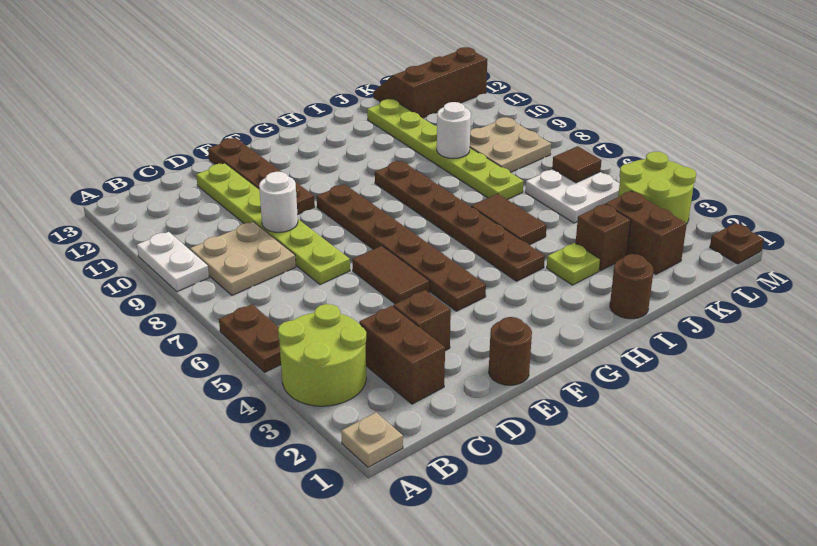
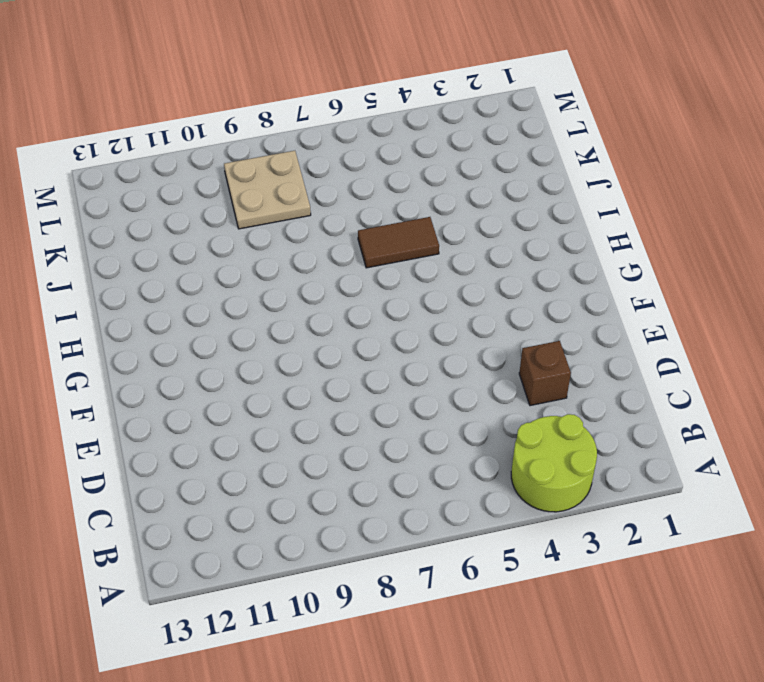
none -> tan plate A1 level 1
none -> brown plate A5:A6 level 1
none -> white plate A9:A10 level 1

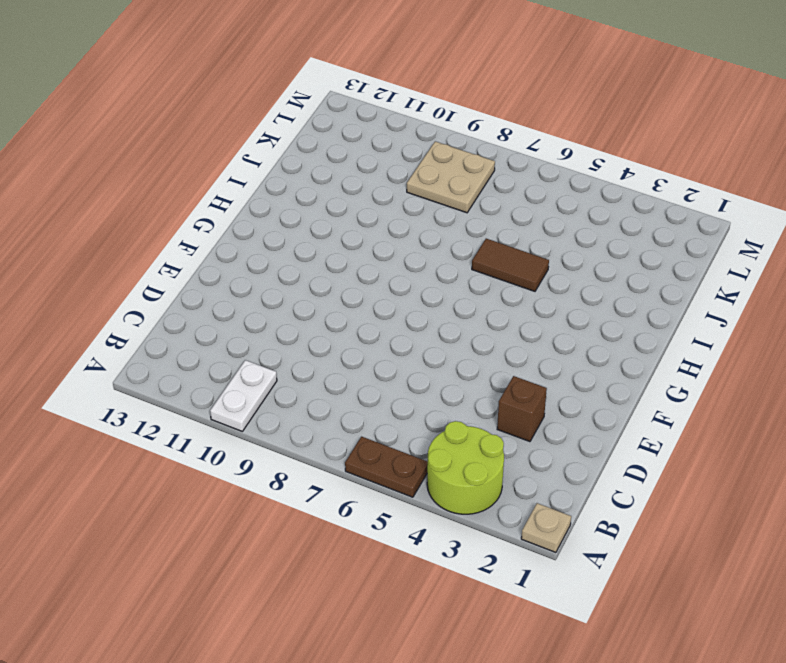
white plate A10:B10 level 1 -> white plate A9:A10 level 1
none -> tan plate B8:C9 level 1
none -> brown brick C2:C3 level 1
none -> lime plate D7:D12 level 1

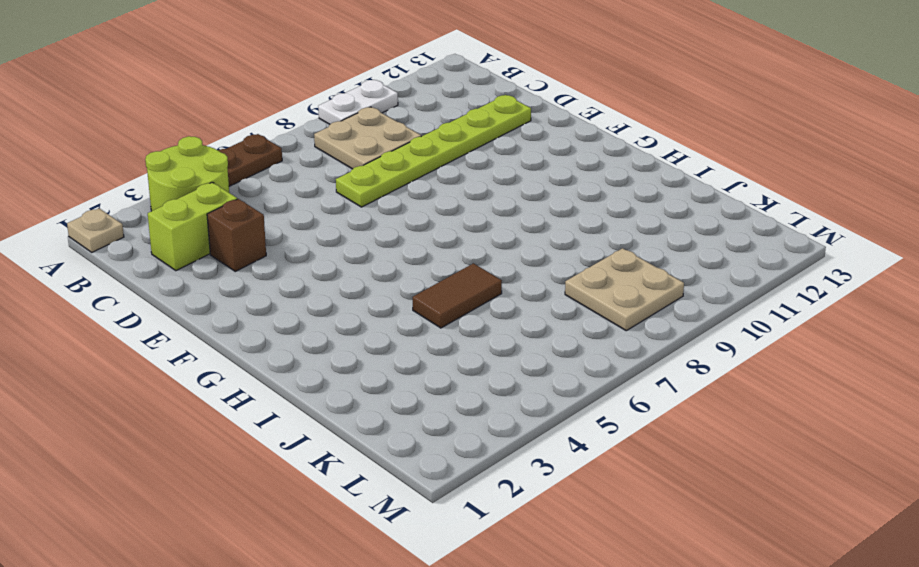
lime brick C2:C3 level 1 -> brown brick C2:C3 level 1
none -> brown round brick E1 level 1
none -> brown tile E5:E6 level 1
none -> brown plate E10:E13 level 1

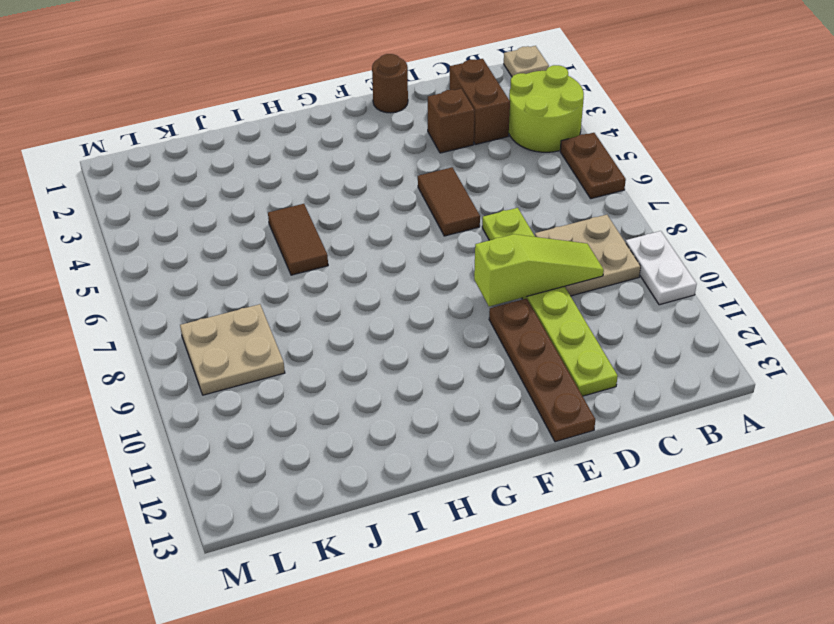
lime slope C9:E9 level 2 top E -> white round brick D9 level 2
none -> brown plate F4:F9 level 1
none -> brown plate H4:H9 level 1
none -> brown round brick I1 level 1

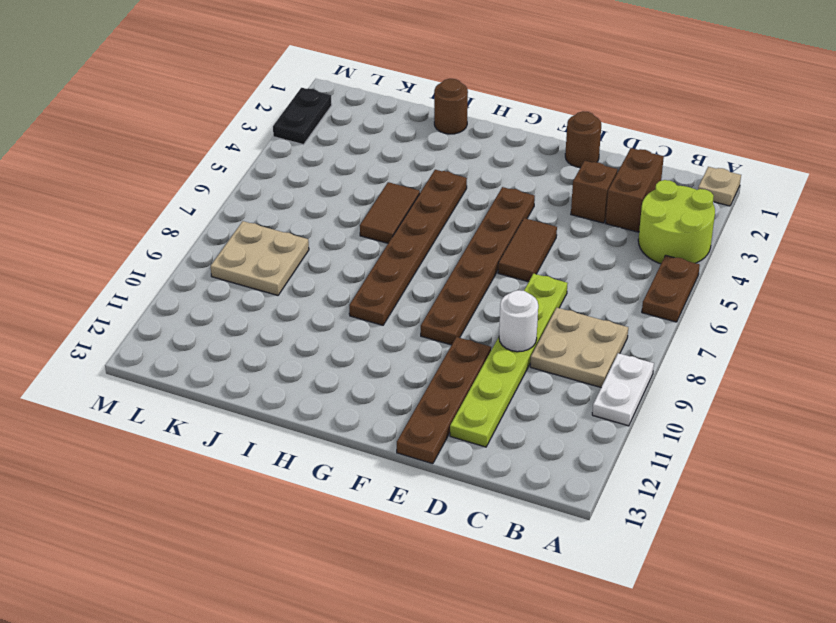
black plate M2:M3 level 1 -> lime round brick L3:M4 level 1
none -> lime plate I3 level 1
none -> brown brick J3 level 1
none -> lime plate J7:J12 level 1

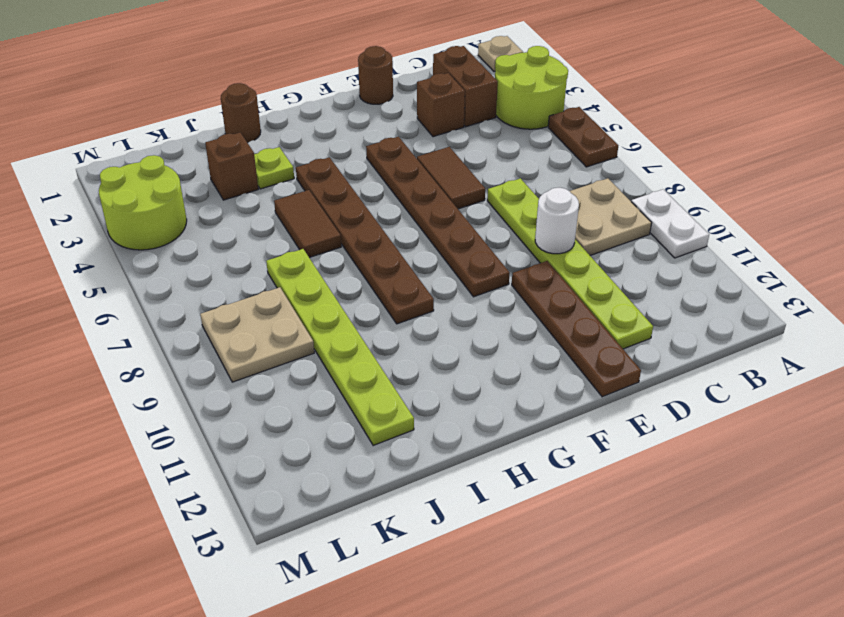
none -> brown brick K2:K3 level 1
none -> white plate K5:L6 level 1
none -> brown slope K12:M13 level 1 top 12

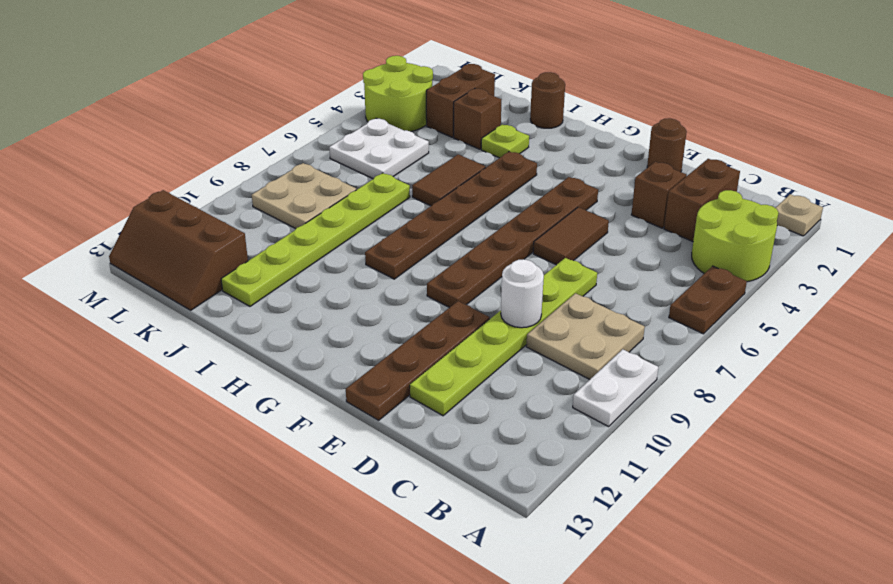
none -> brown plate M1 level 1
none -> white round brick J9 level 2
none -> brown tile L6 level 2

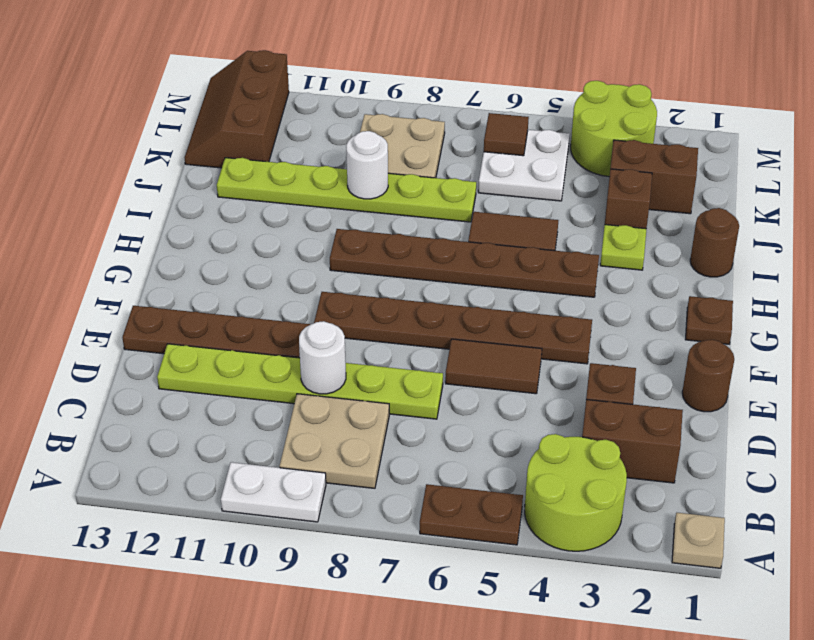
brown plate G1 level 1 -> brown plate M1 level 1

